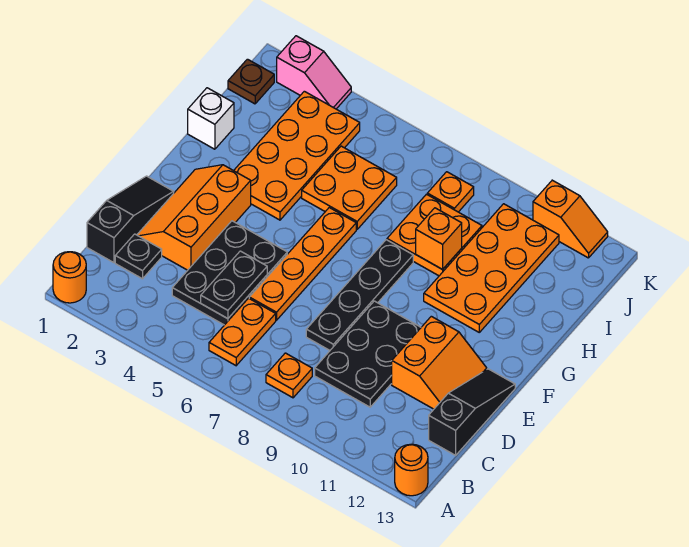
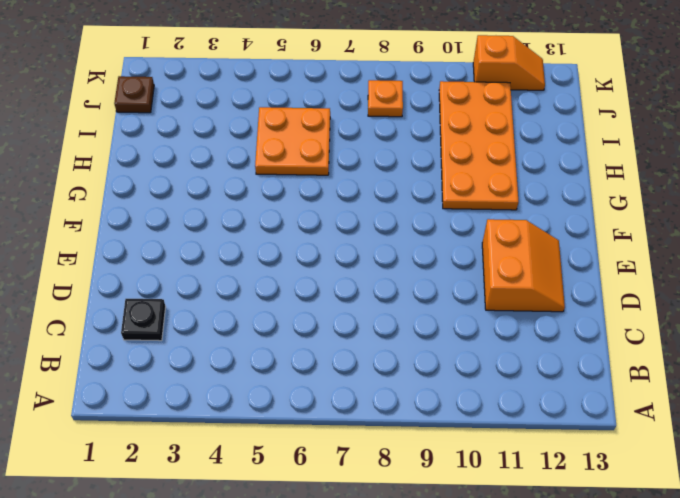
none -> orange round brick A1 level 1
none -> orange round brick A13 level 1
none -> orange plate B6:C6 level 1

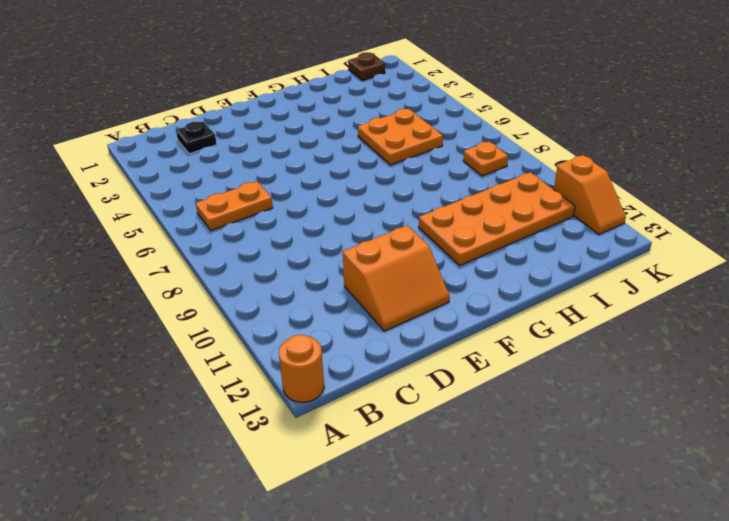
none -> orange round brick A1 level 1
none -> orange plate B8 level 1
none -> black slope C1:E1 level 1 top C

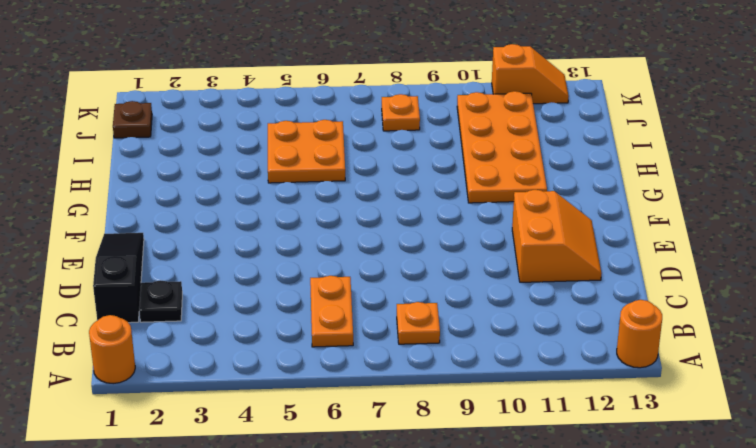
none -> black plate C4:E5 level 1
none -> black plate C9:E10 level 1
none -> black slope C13:E13 level 1 top C

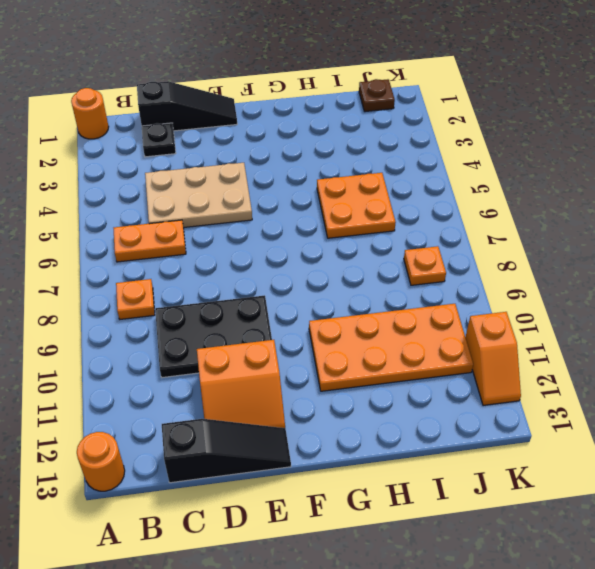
tan plate C4:E5 level 1 -> black plate C4:E5 level 1
none -> orange slope D2:F3 level 1 top 3
none -> orange plate D6:G6 level 1
none -> black plate D8:G8 level 1

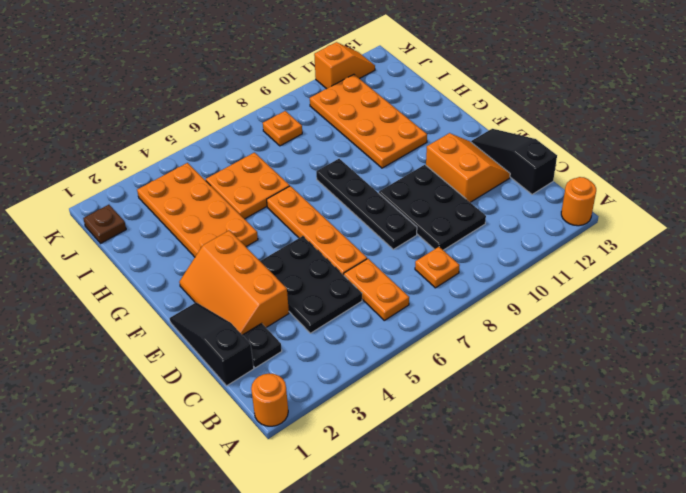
none -> white brick H1 level 1
none -> orange plate H8:I9 level 1
none -> pink slope K2:K3 level 1 top 2

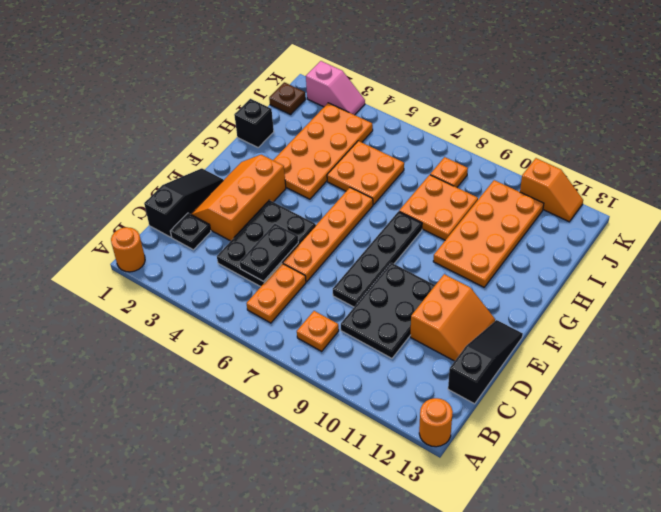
black brick H1 level 1 -> white brick H1 level 1
none -> orange brick H9 level 2

